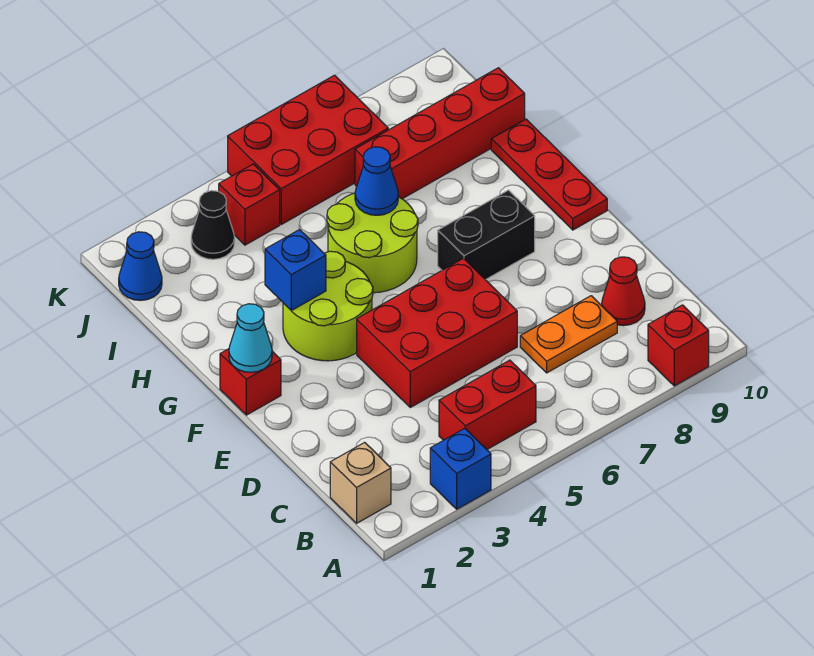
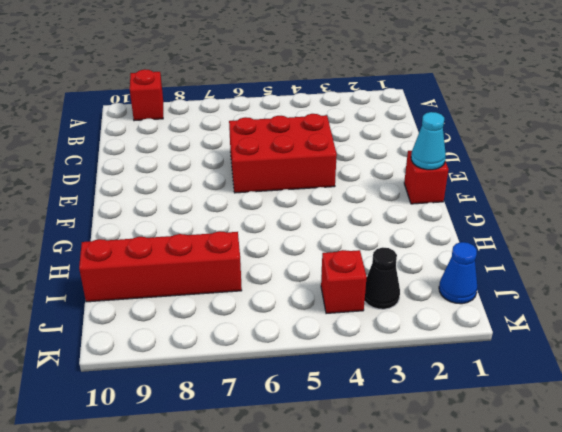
none -> blue brick A3 level 1
none -> tan brick B1 level 1
none -> red brick B4:B5 level 1

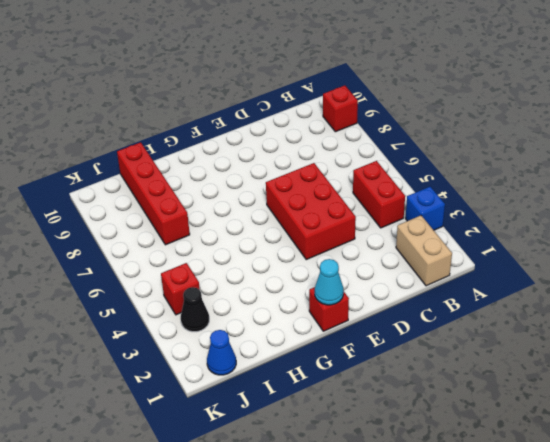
tan brick B1:B2 level 1 -> tan brick B1 level 1
none -> orange plate C7:C8 level 1
none -> red cone C9 level 1
none -> lime round brick F3:G4 level 1

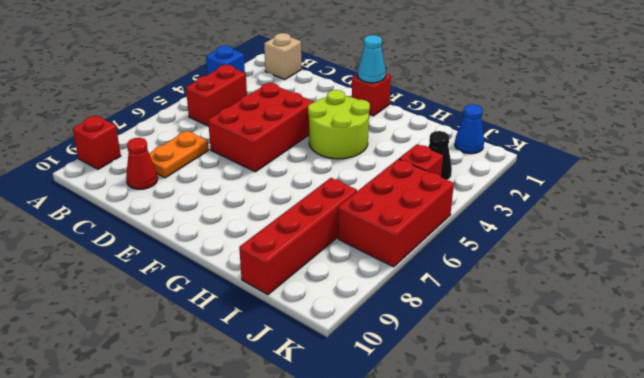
none -> black brick F7:F8 level 1
none -> red plate F10:H10 level 1
none -> lime round brick G5:H6 level 1

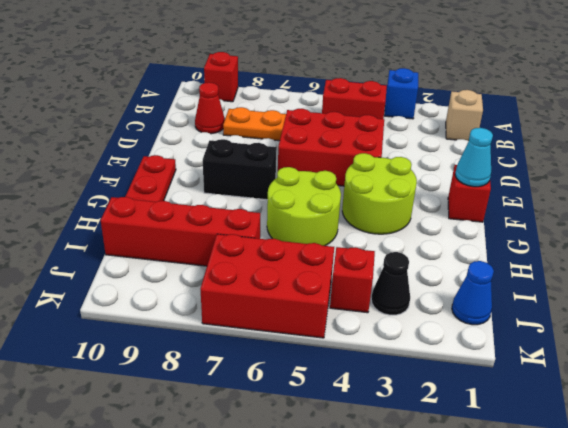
none -> blue brick G3 level 2
none -> blue cone H6 level 2

